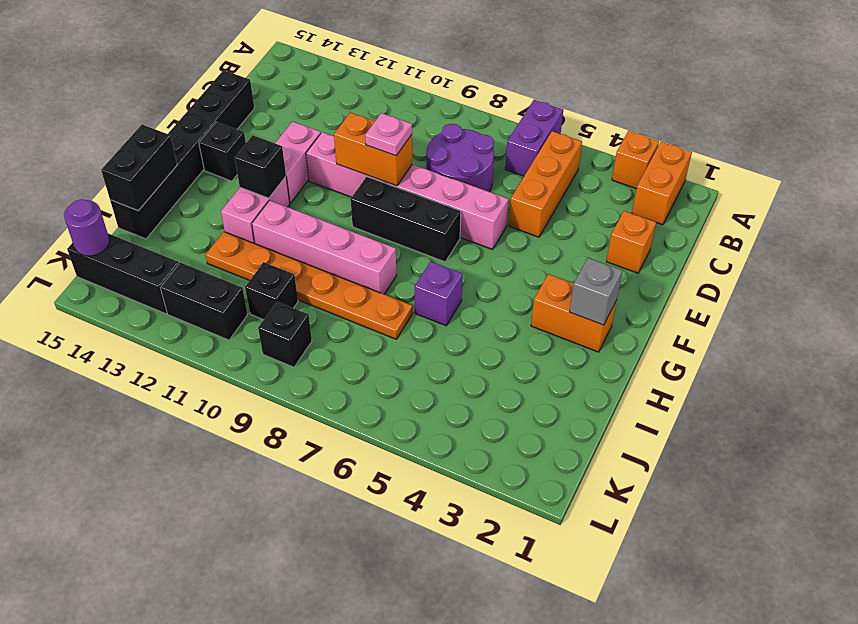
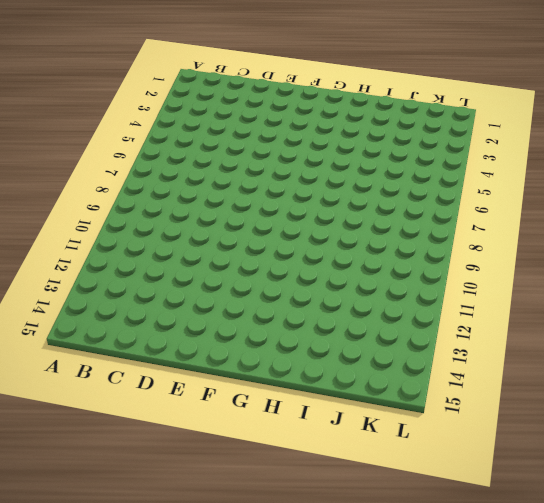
none -> orange brick A2:B2 level 1
none -> orange brick A3 level 1
none -> purple brick A6:B6 level 1

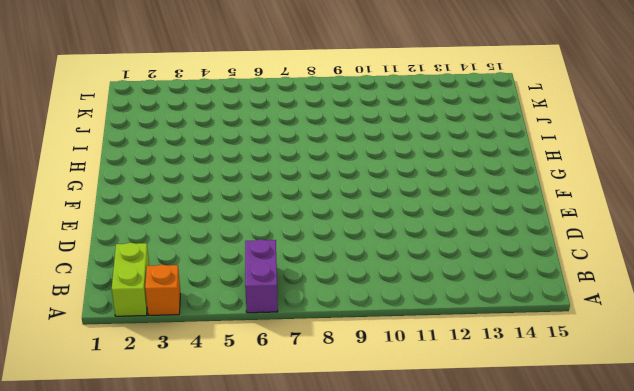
lime brick A2:B2 level 1 -> orange brick A2:B2 level 1
none -> orange brick B5:D5 level 1
none -> purple round brick C7:D8 level 1
none -> orange brick D2 level 1

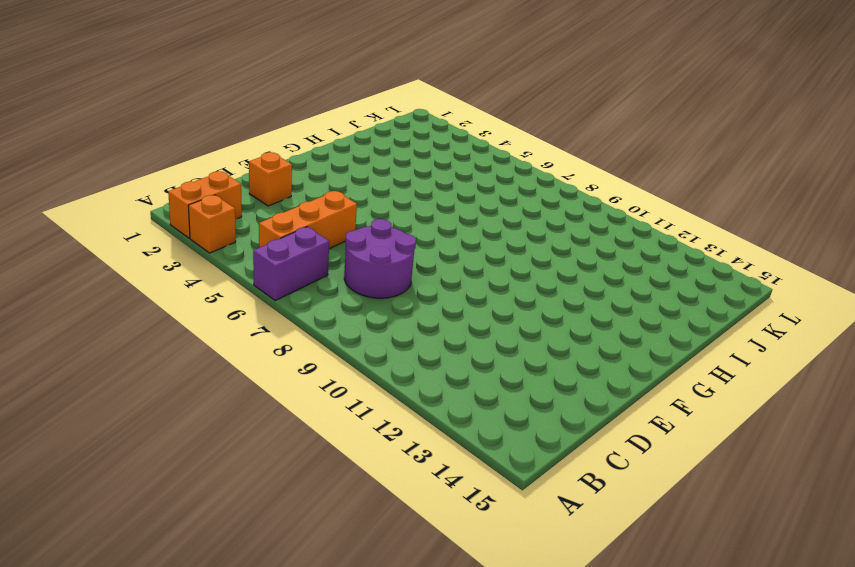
none -> black brick D15:I15 level 1
none -> pink brick E6:E11 level 1
none -> pink brick E12:F12 level 1

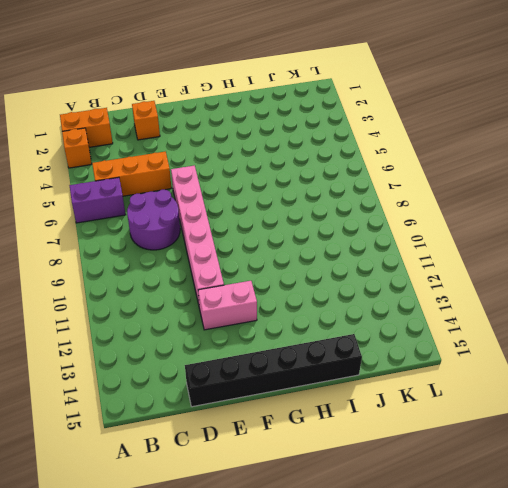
none -> black brick F7:F9 level 1
none -> black brick F14 level 1
none -> orange brick G2:G3 level 1

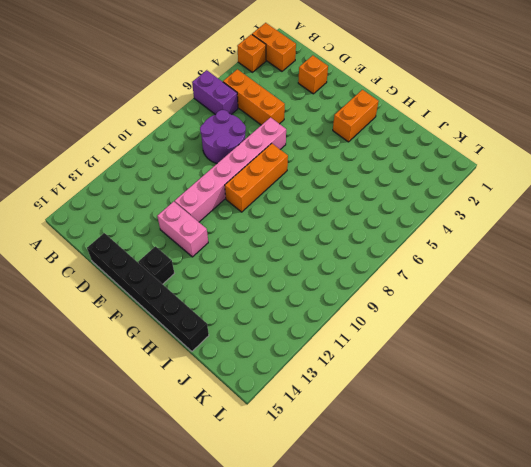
orange brick F7:F9 level 1 -> black brick F7:F9 level 1
none -> pink brick G12:H12 level 1
none -> purple brick H6 level 1
none -> pink brick H8:H11 level 1

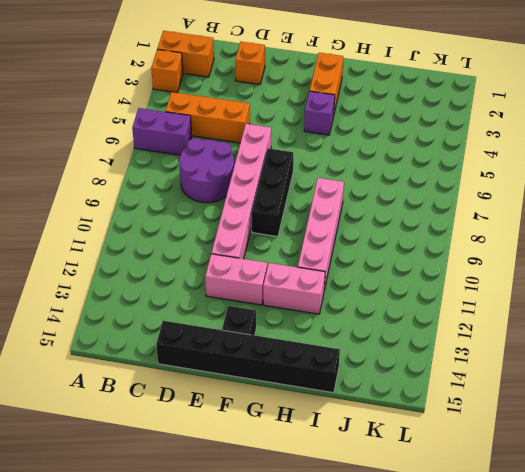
purple brick G4 level 1 -> purple brick H6 level 1
none -> orange plate I7:I12 level 1
none -> black brick J10 level 1
none -> black brick K9 level 1

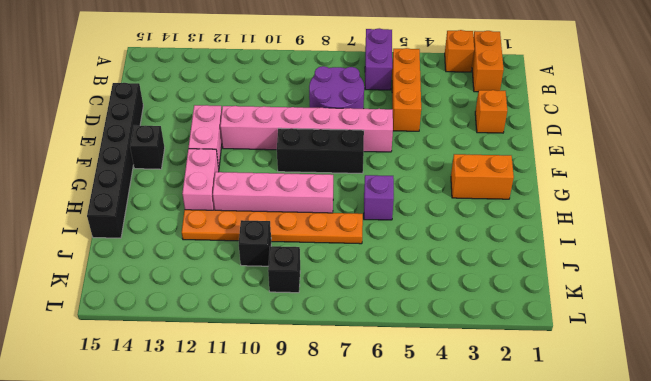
none -> black brick K11:K12 level 1
none -> black brick K13:K15 level 1
none -> orange brick E9:E10 level 2

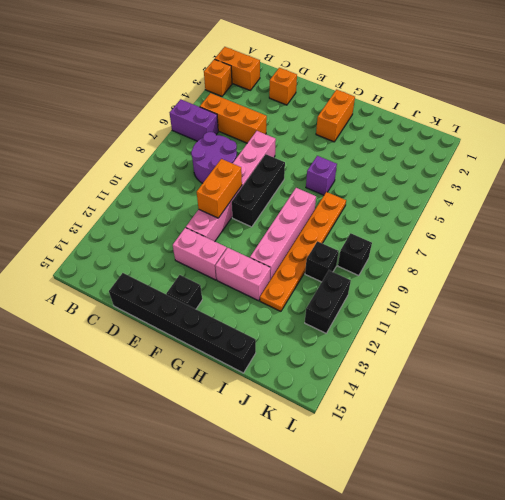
none -> black brick K13:K15 level 1
none -> grey brick G2 level 2
none -> black brick G12 level 2

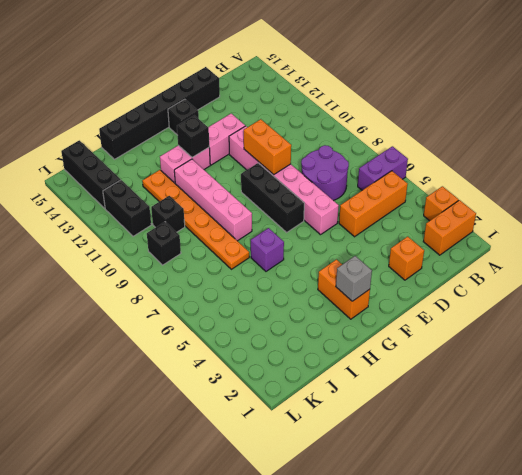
none -> black brick H15:I15 level 2
none -> purple round brick K15 level 2
none -> pink plate E9 level 3

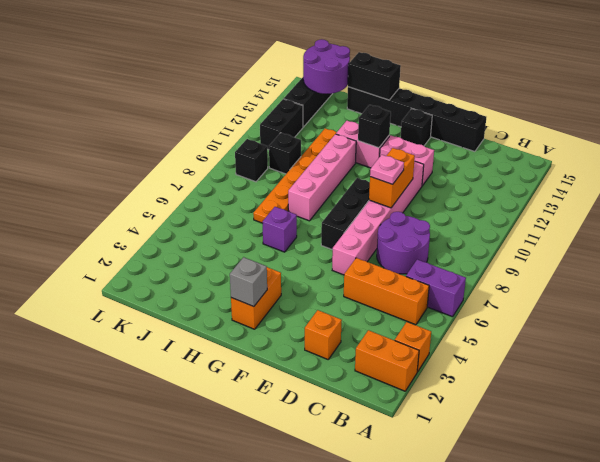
purple round brick J14:K15 level 2 -> purple round brick K15 level 2

